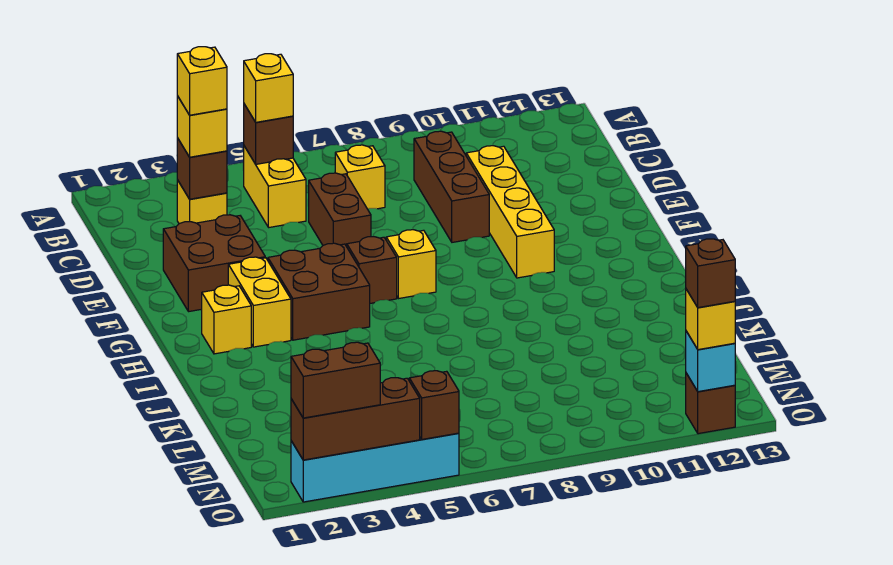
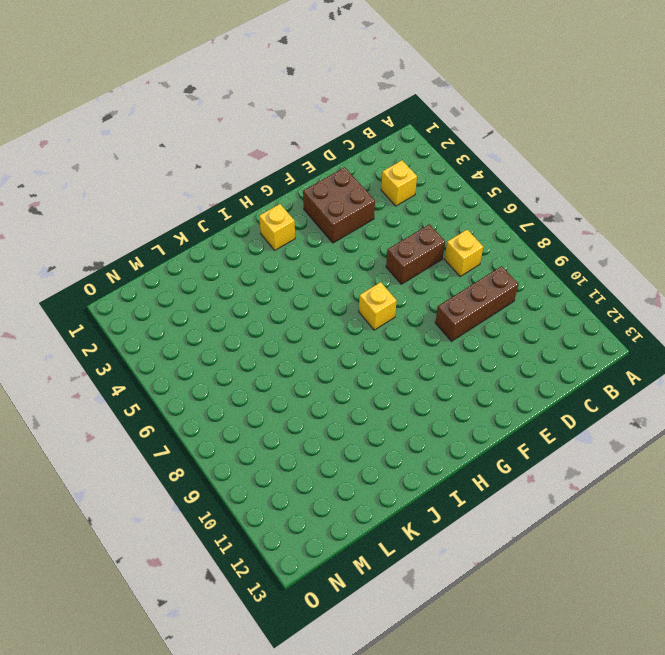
none -> yellow brick B5:C5 level 1
none -> yellow brick D10:G10 level 1
none -> yellow brick G3:H3 level 1

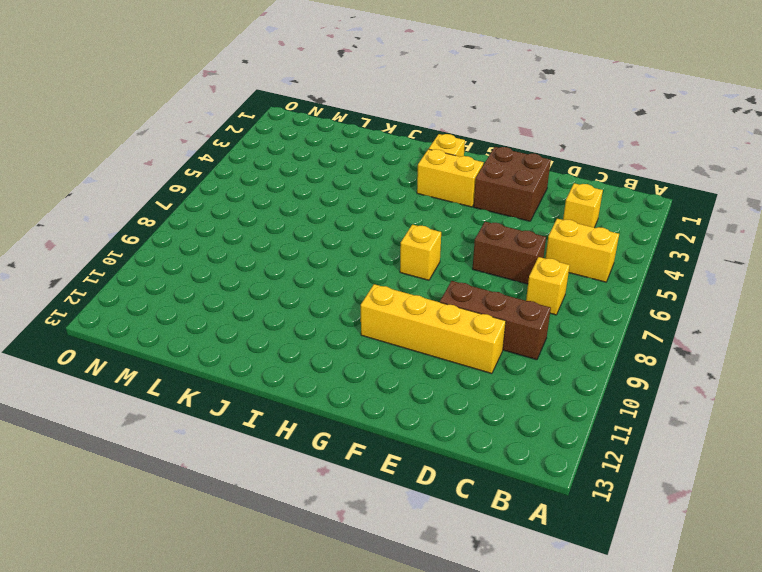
none -> brown brick G4:H5 level 1
none -> brown brick G6 level 1
none -> cyan brick O2:O5 level 1

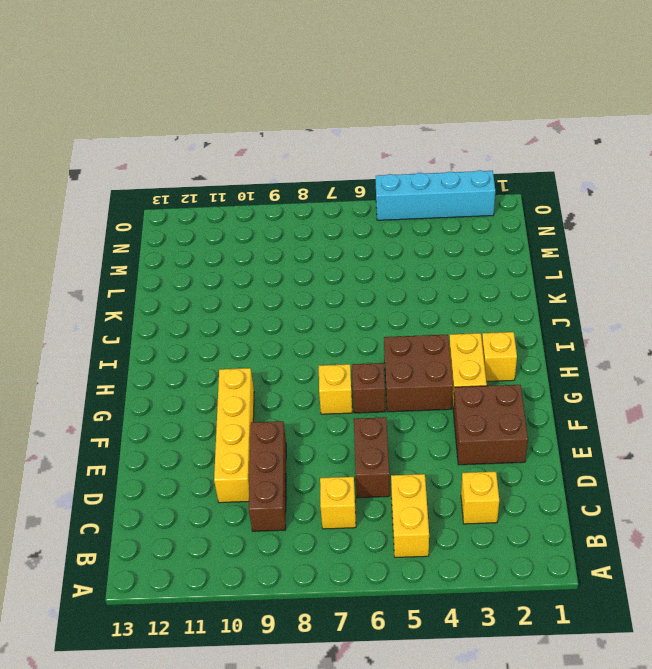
none -> brown brick O12 level 1
none -> brown brick B5 level 2
none -> brown brick C3 level 2

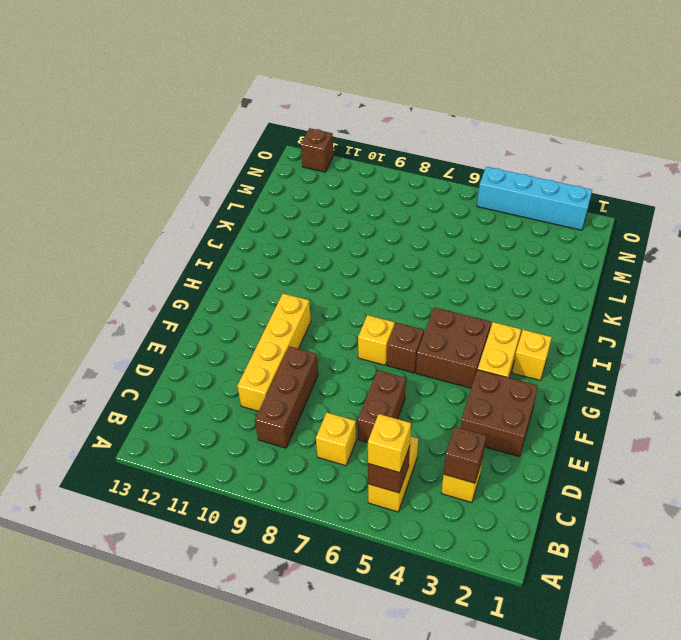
none -> brown brick O2:O4 level 2
none -> brown brick O5 level 2
none -> cyan brick O12 level 2

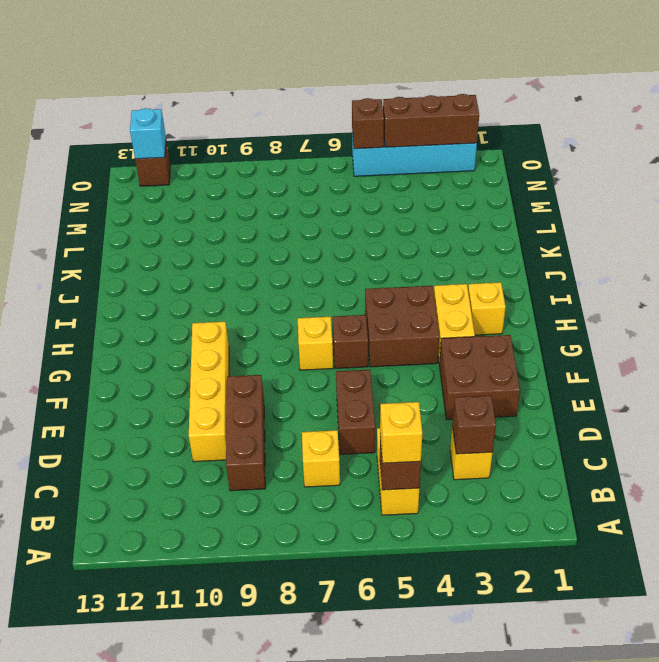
none -> yellow brick C3 level 3
none -> brown brick O2:O3 level 3
none -> yellow brick O12 level 3

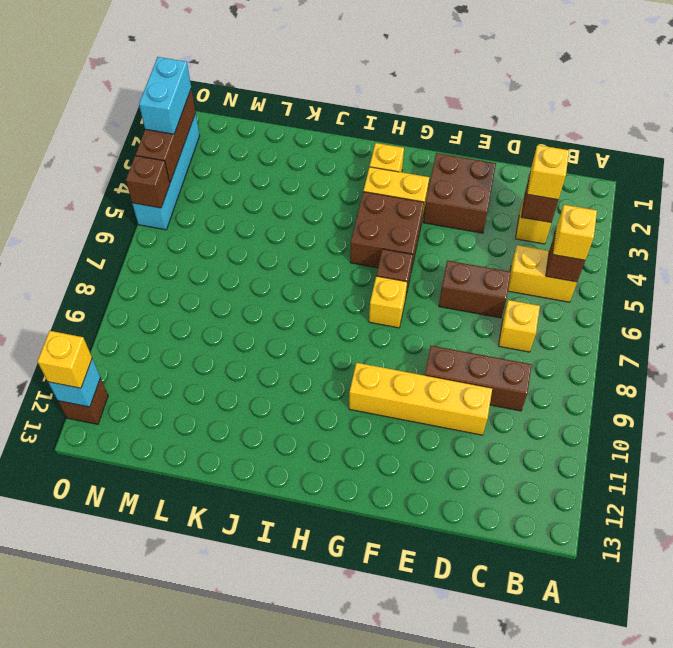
cyan brick O2:O3 level 3 -> brown brick O2:O3 level 3
none -> yellow brick C3 level 4
none -> brown brick O12 level 4

